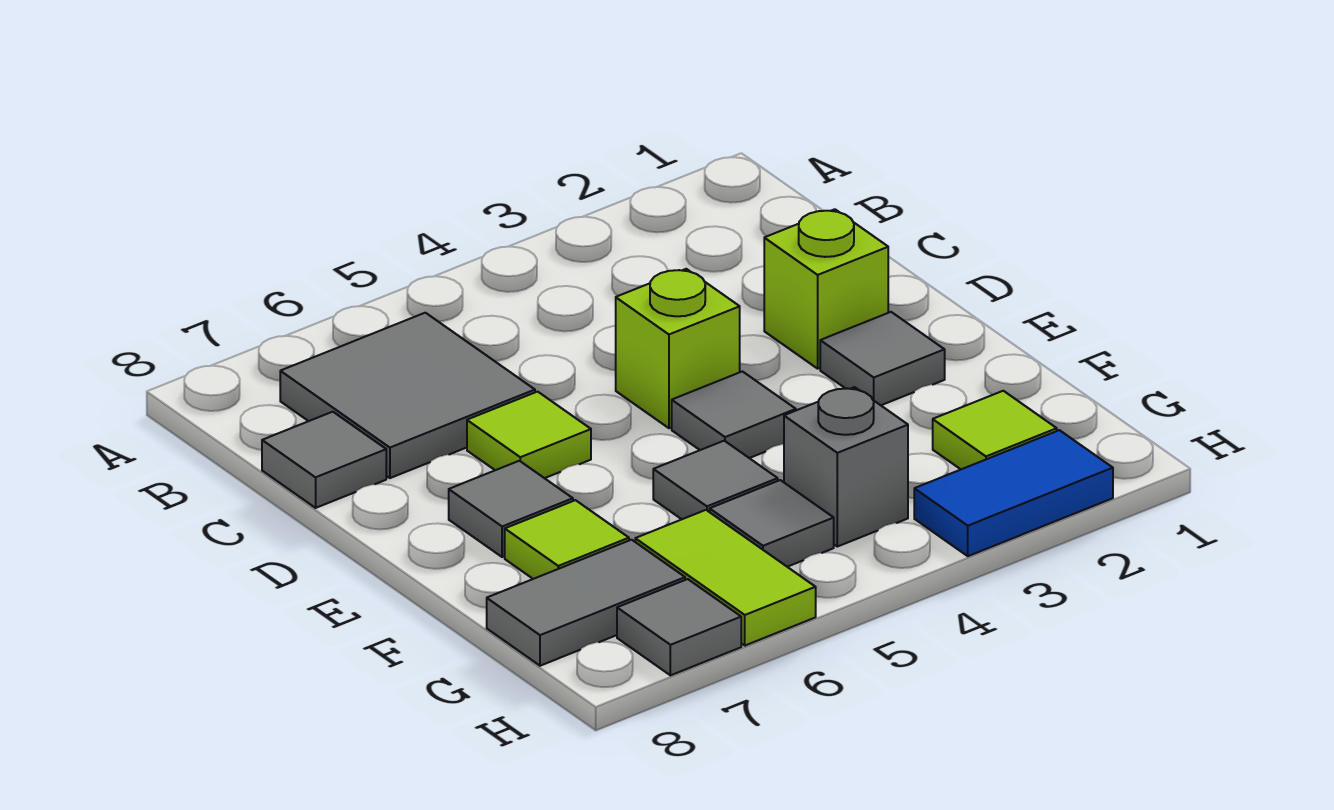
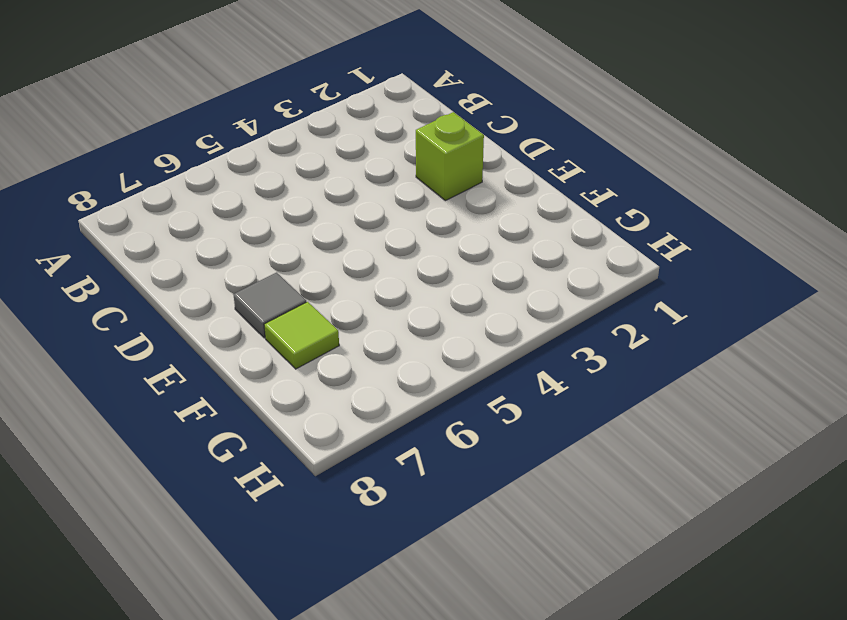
none -> grey tile B6:C7 level 1
none -> grey tile C8 level 1
none -> lime brick D4 level 1

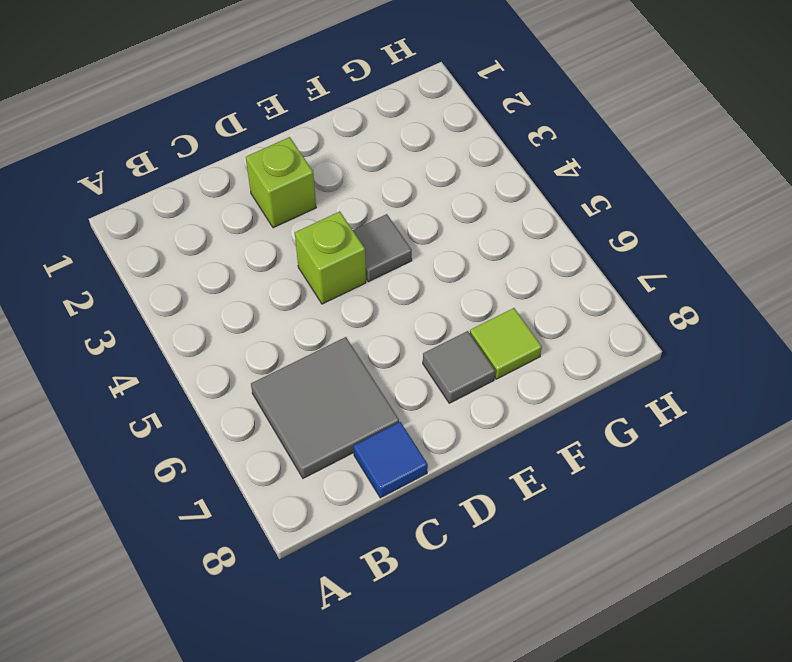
blue tile C8 level 1 -> grey tile C8 level 1
none -> lime tile D6 level 1
none -> grey tile E2 level 1
none -> grey tile F5 level 1

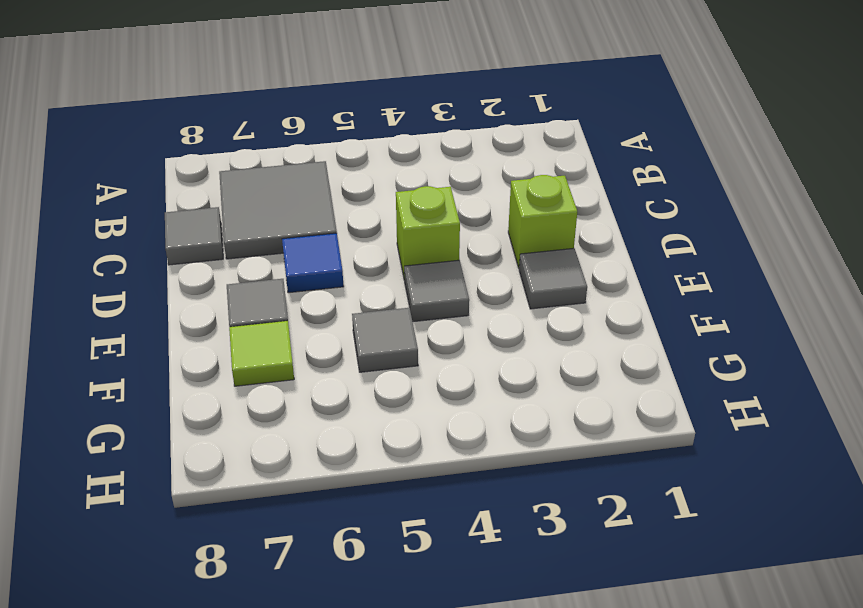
blue tile D6 level 1 -> lime tile D6 level 1
none -> lime tile G2 level 1
none -> grey brick G4 level 1
none -> grey tile G5 level 1

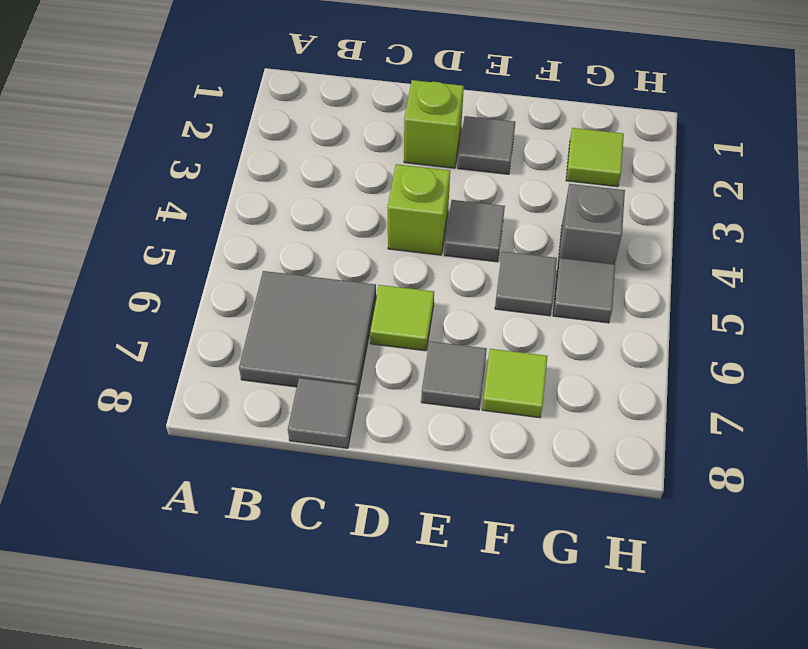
none -> lime tile G6:H6 level 1
none -> grey tile G7:G8 level 1
none -> blue tile H2:H3 level 1

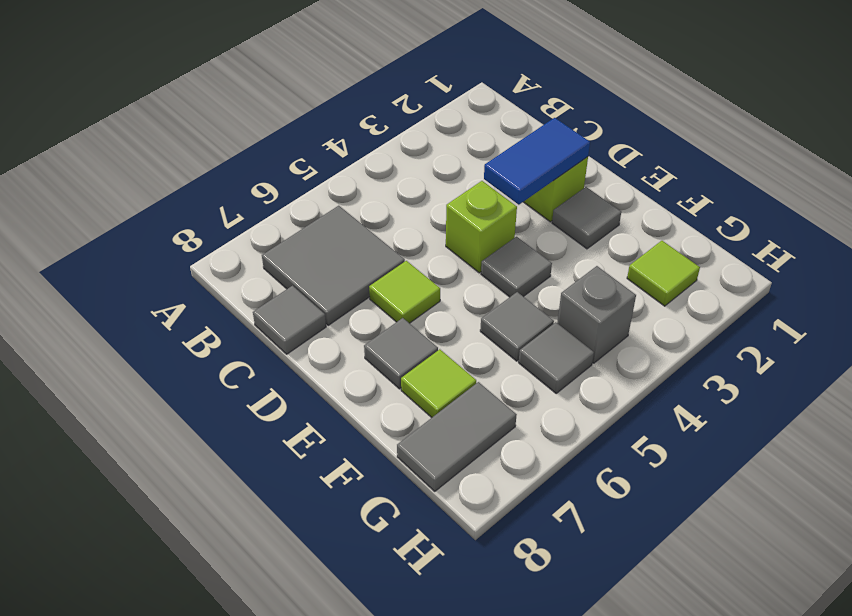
blue tile D2:D3 level 2 -> blue tile H2:H3 level 1
none -> lime tile G6:H6 level 1
none -> grey tile H7 level 1

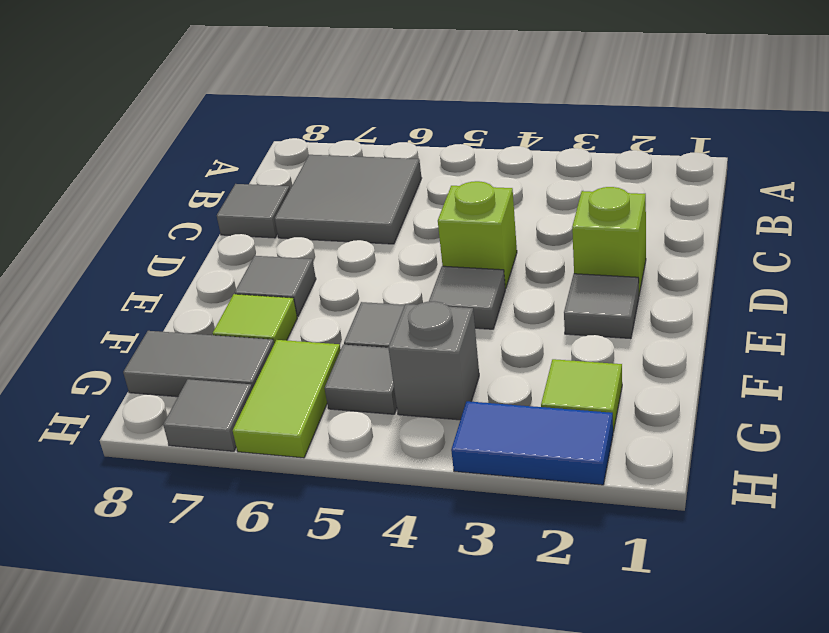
none -> lime tile D6 level 1

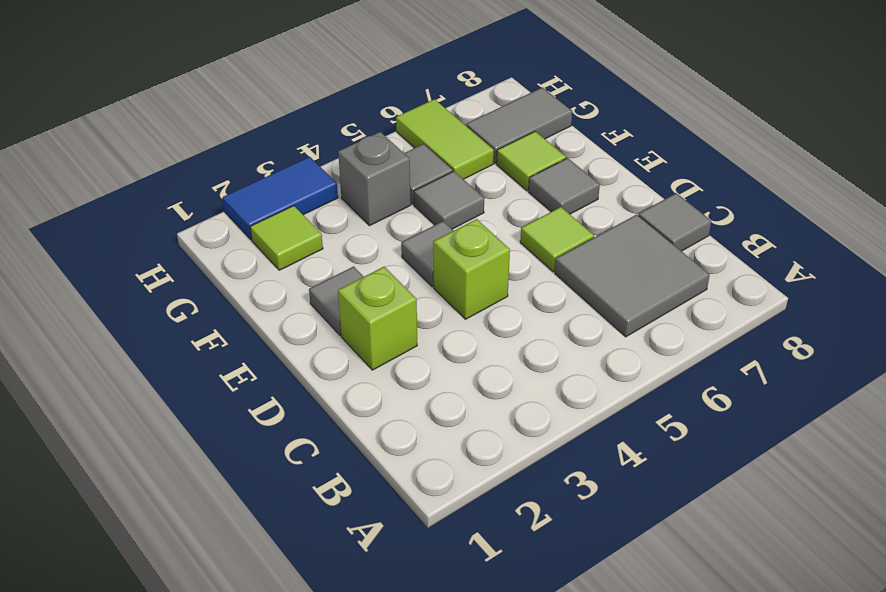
none -> grey tile H7 level 1

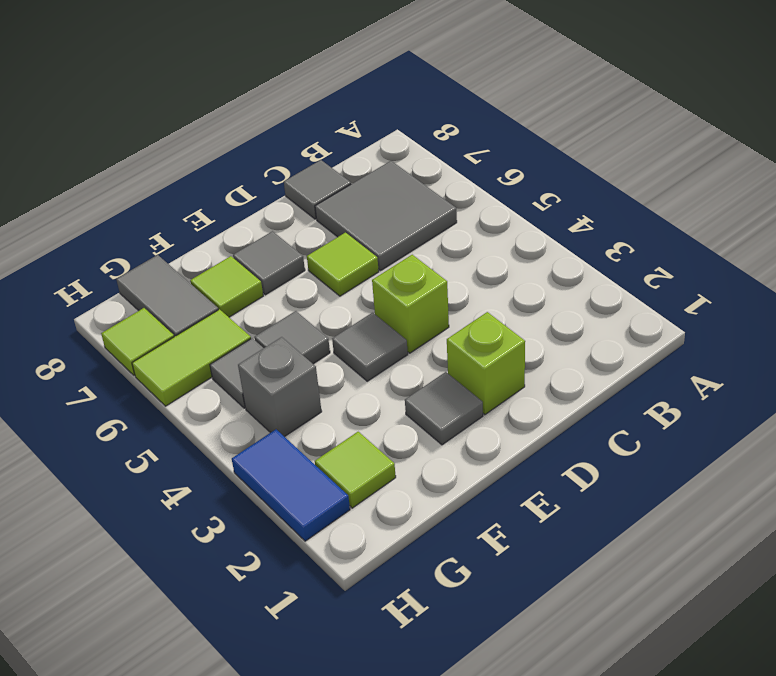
lime tile H7 level 1 -> grey tile H7 level 1

